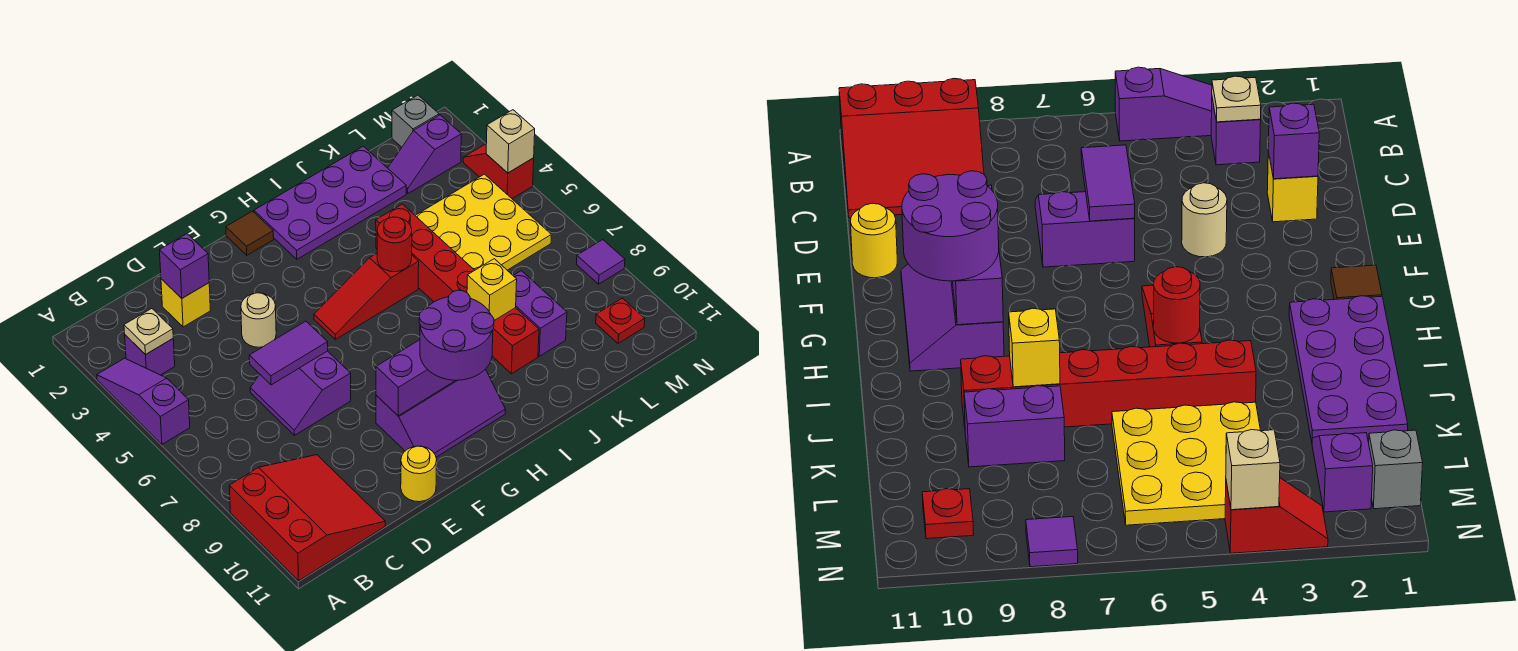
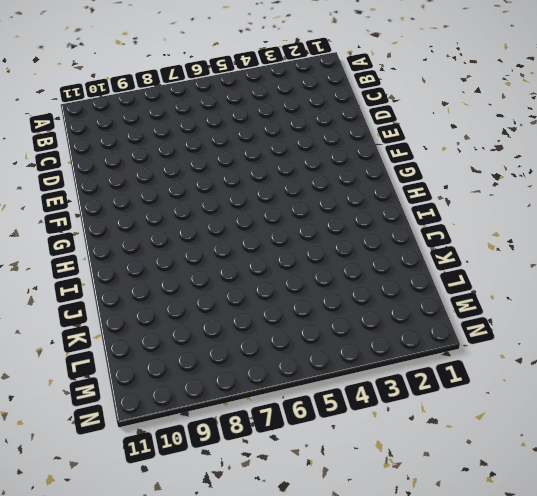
none -> purple slope A3:A5 level 1 top 5
none -> red slope A9:C11 level 1 top A
none -> purple brick B3 level 1

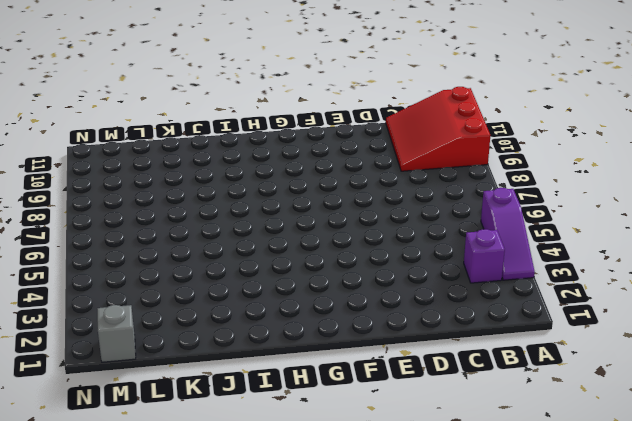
none -> yellow brick D2 level 1
none -> purple slope D6:E7 level 1 top E
none -> tan round brick E4 level 1

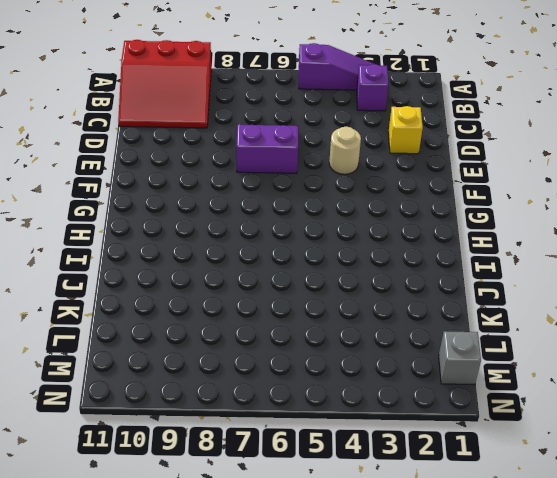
none -> yellow round brick E11 level 1
none -> purple slope F9:H10 level 1 top 9
none -> brown tile G1 level 1

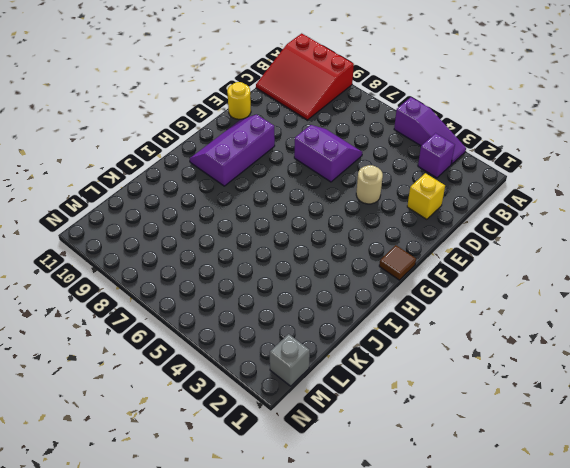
none -> red slope G5:I5 level 1 top I
none -> purple plate H1:K2 level 1
none -> red brick J4:J9 level 1

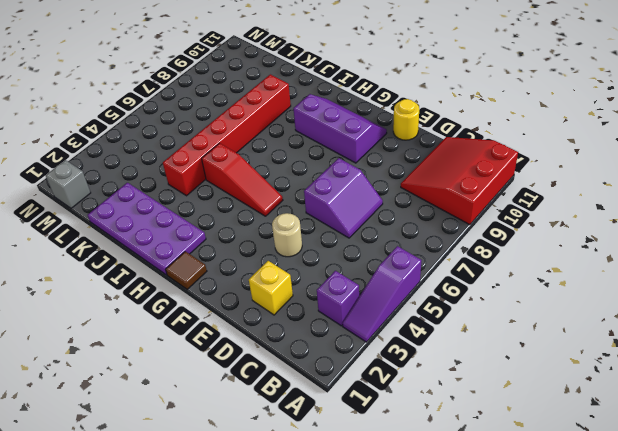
none -> yellow plate K4:M6 level 1
none -> purple brick K8:K9 level 1
none -> purple slope L2:M2 level 1 top M

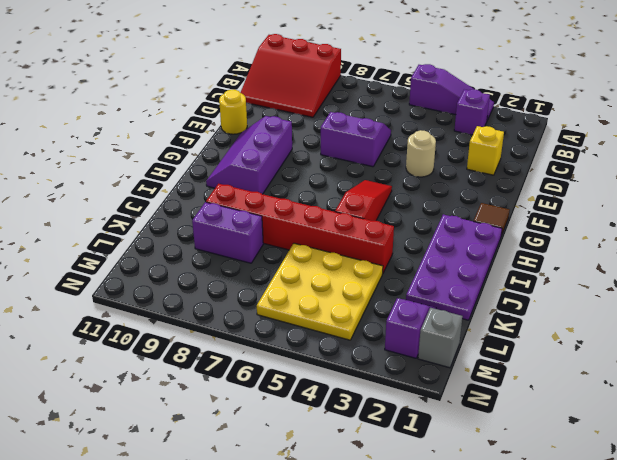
none -> red plate M10 level 1
none -> red slope N3:N4 level 1 top 4
none -> purple tile N8 level 1

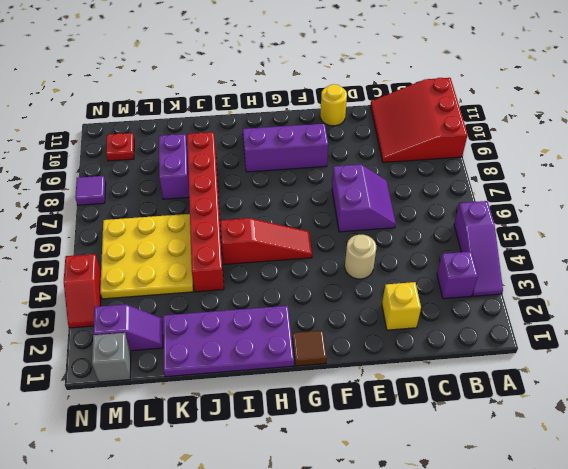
none -> tan plate B3 level 2
none -> purple brick D2 level 2
none -> purple tile D6:E6 level 2

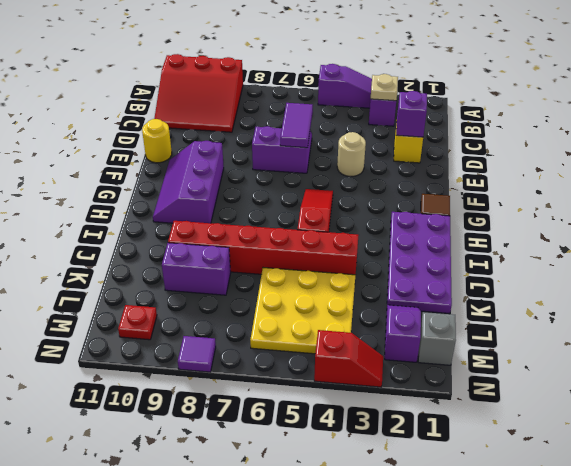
none -> purple brick F9:H9 level 2
none -> red round brick I5 level 2
none -> yellow brick J8 level 2

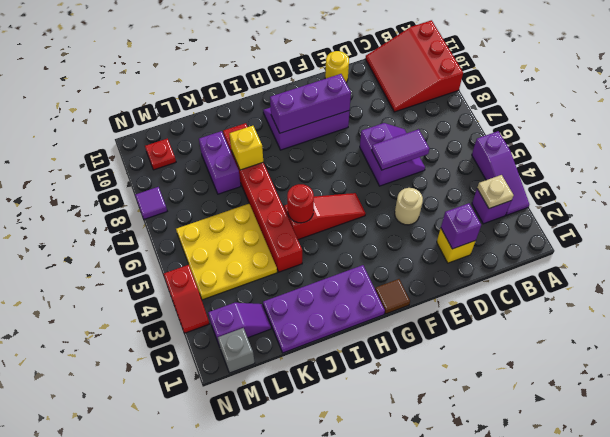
none -> tan brick N4 level 2
none -> purple round brick G9:H10 level 3

